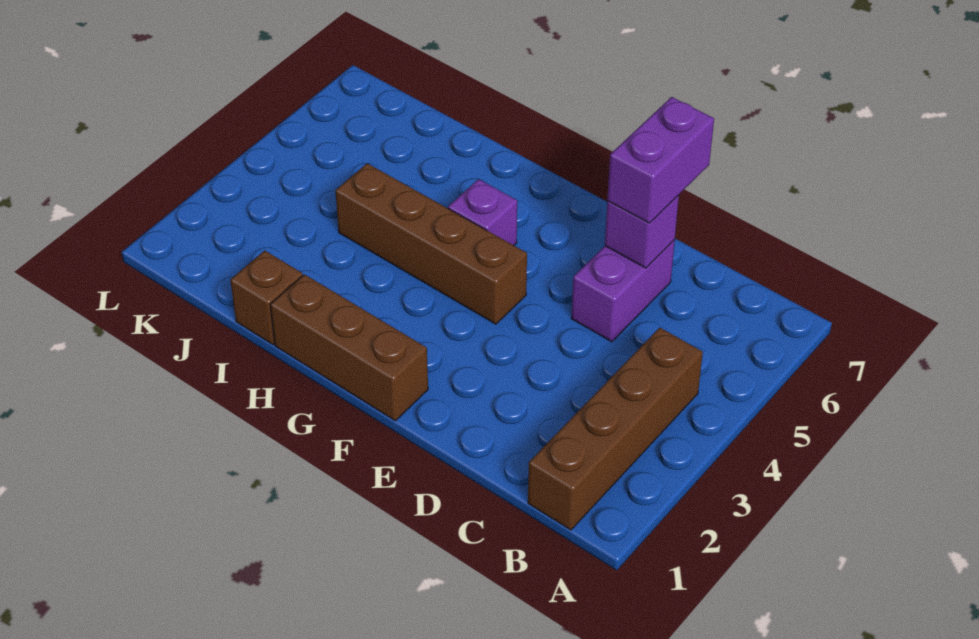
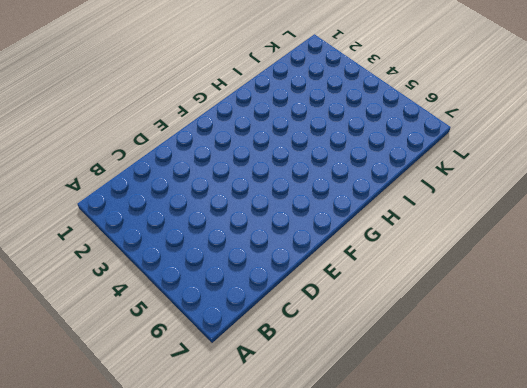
none -> brown brick B1:B4 level 1
none -> purple brick D5:D6 level 1

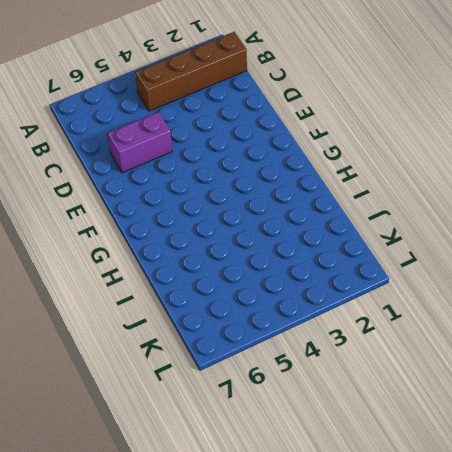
none -> brown brick F1:H1 level 1
none -> brown brick F4:I4 level 1

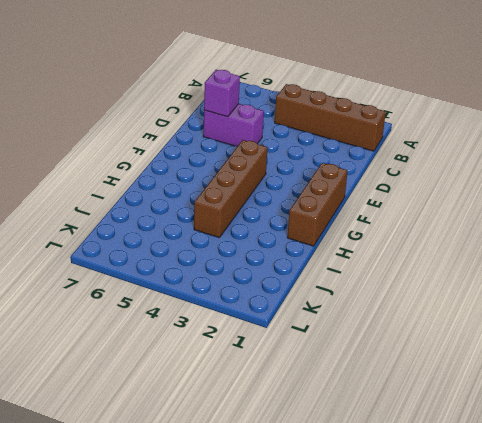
none -> purple brick G5 level 1
none -> brown brick I1 level 1

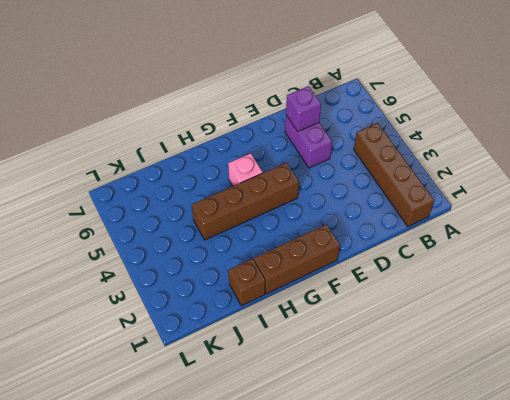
pink brick G5 level 1 -> purple brick G5 level 1
none -> purple brick D6:D7 level 3

